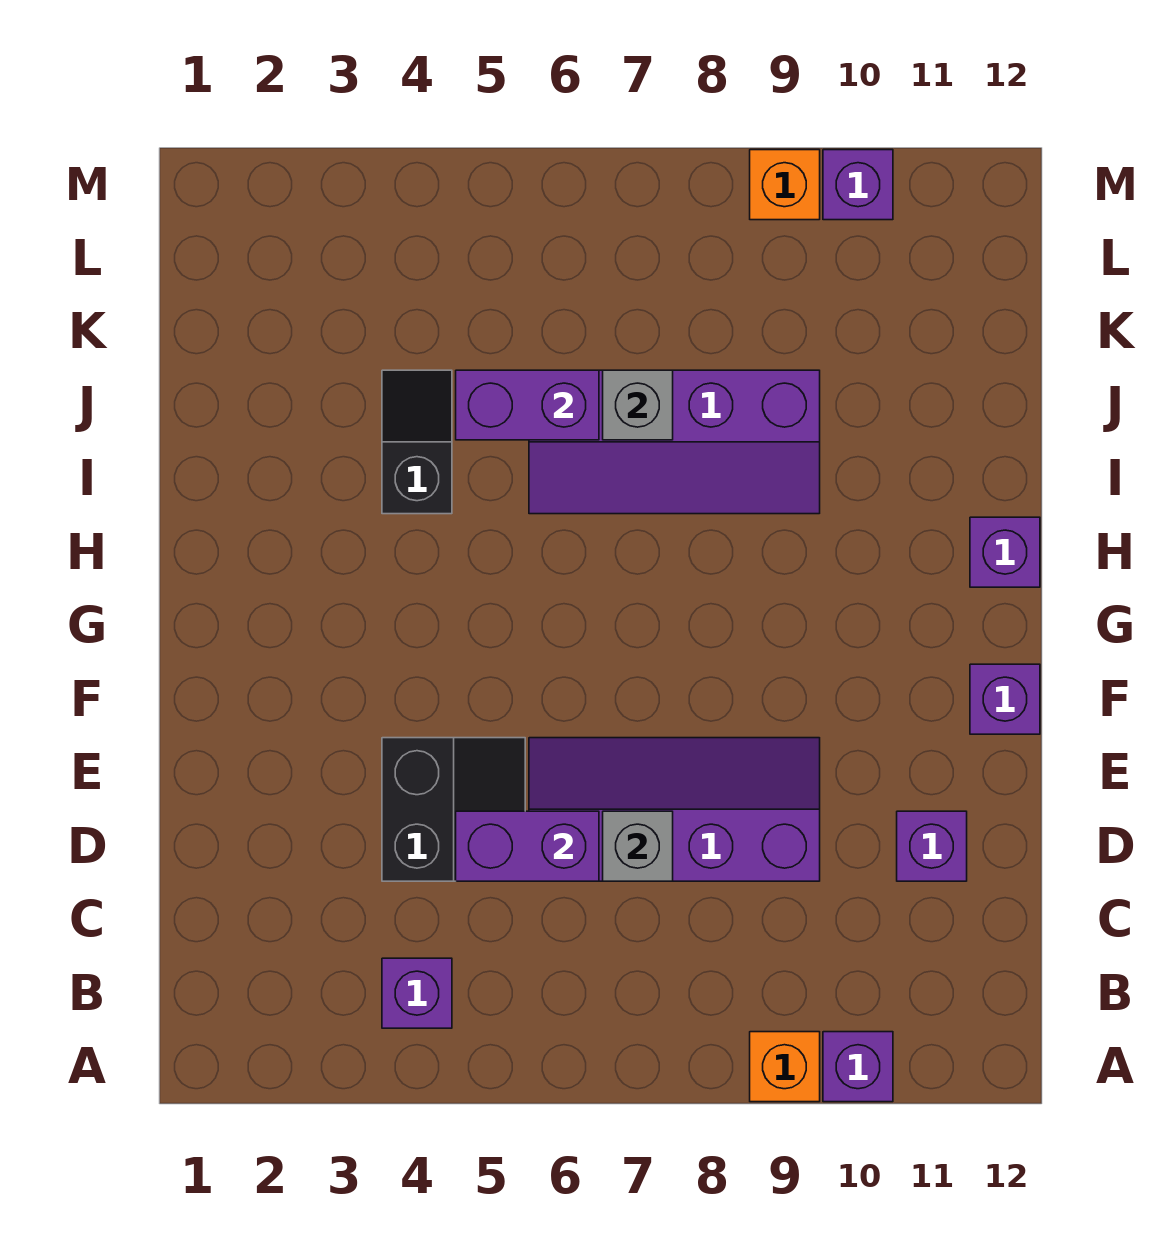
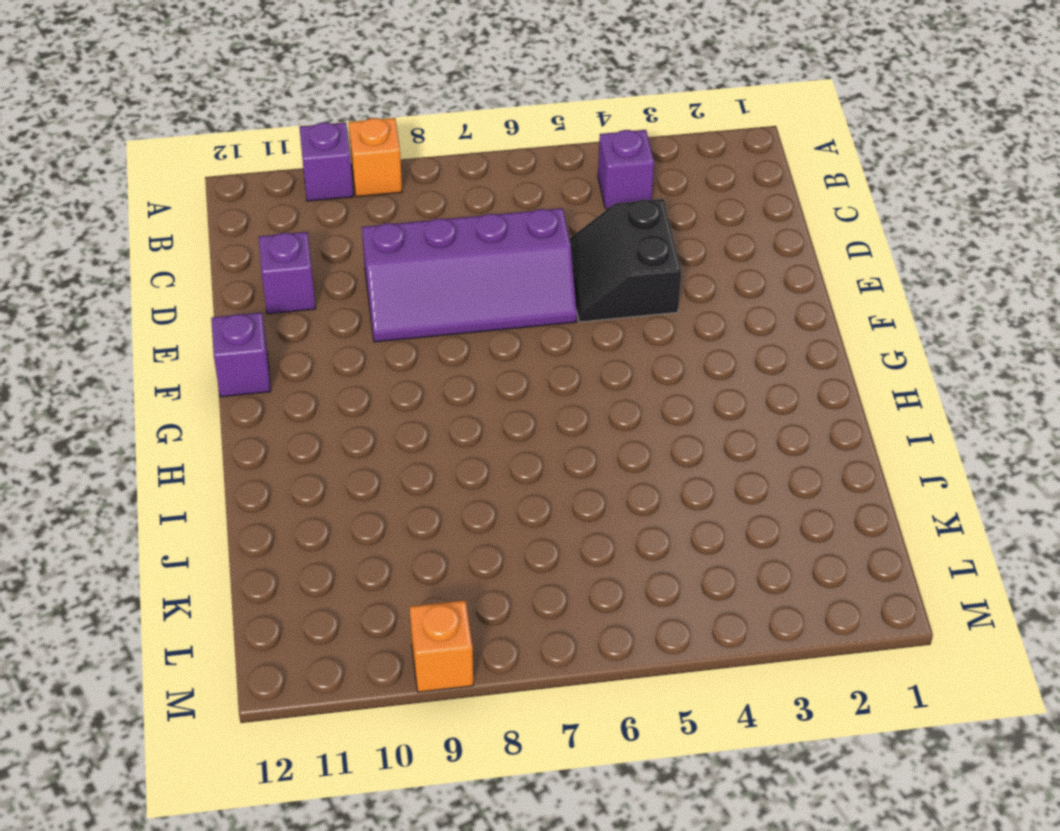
none -> purple brick H12 level 1
none -> black slope I4:J4 level 1 top I
none -> purple slope I6:J9 level 1 top J

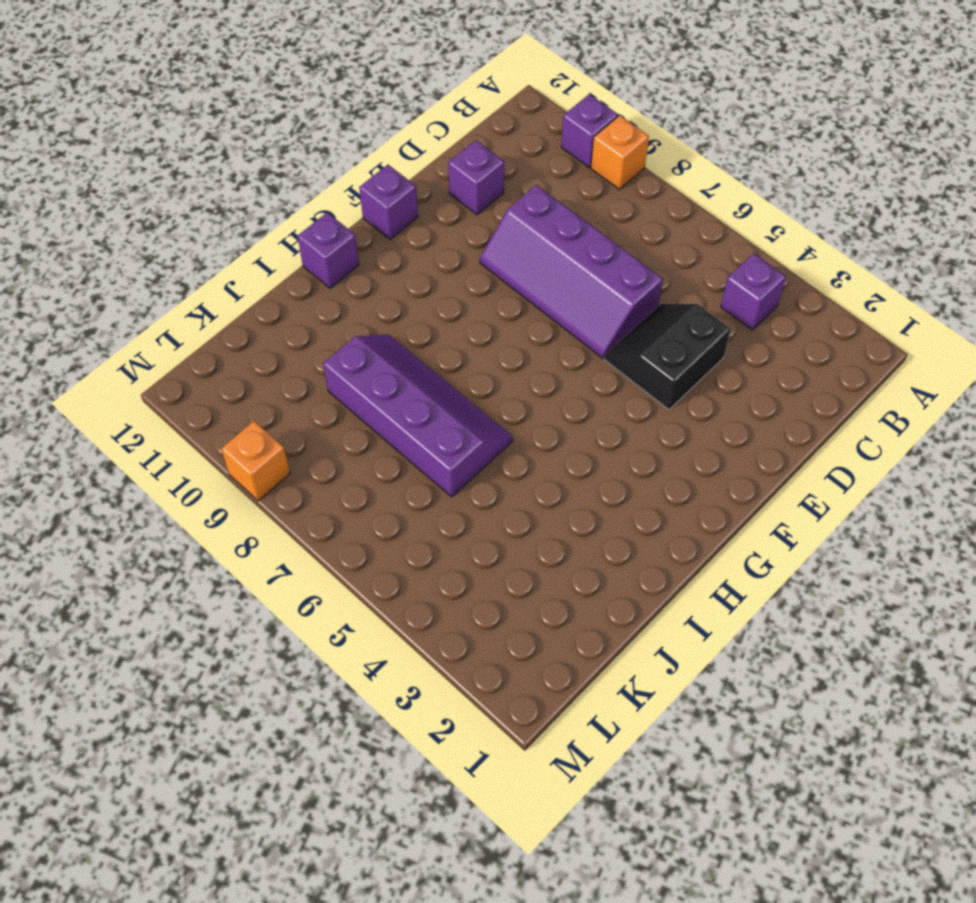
none -> black slope I4:J4 level 1 top I
none -> purple brick M10 level 1
none -> purple brick D5:D6 level 2

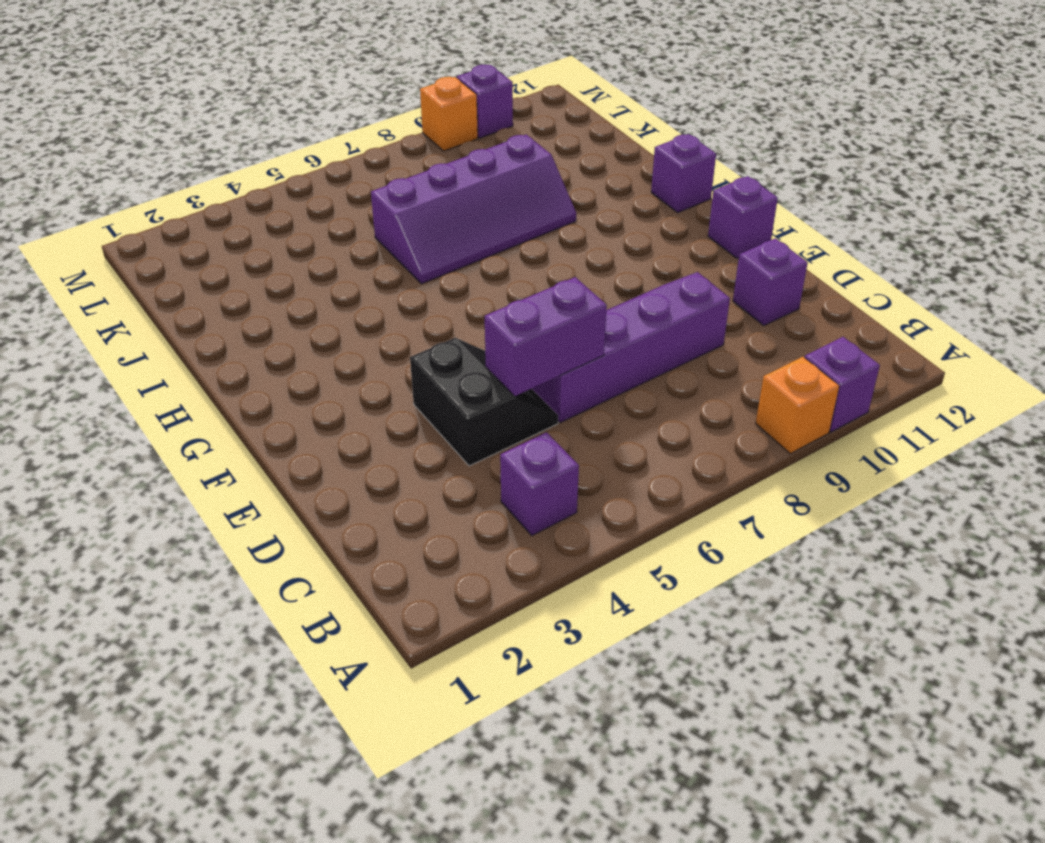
none -> black slope I4:J4 level 1 top I
none -> grey brick D7 level 2
none -> purple brick J5:J6 level 2

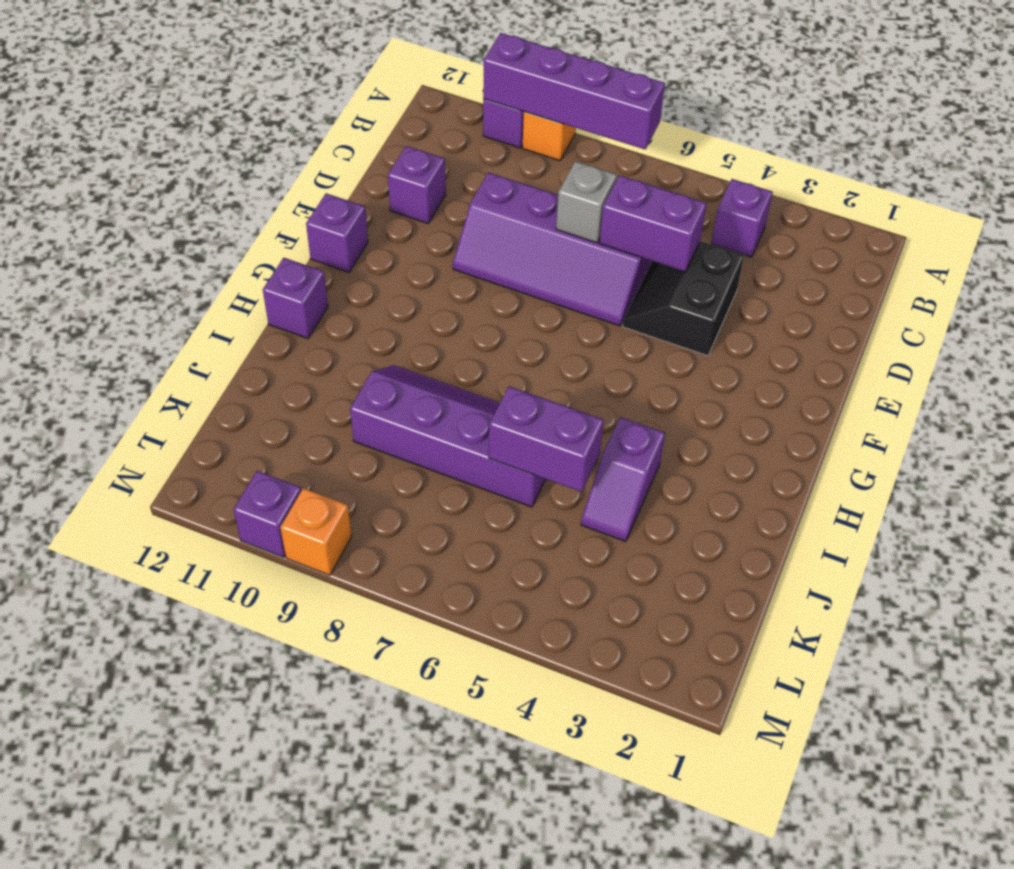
purple brick A7:A10 level 2 -> none
purple slope I4:J4 level 1 top I -> black slope I4:J4 level 1 top I
none -> grey brick J7 level 2

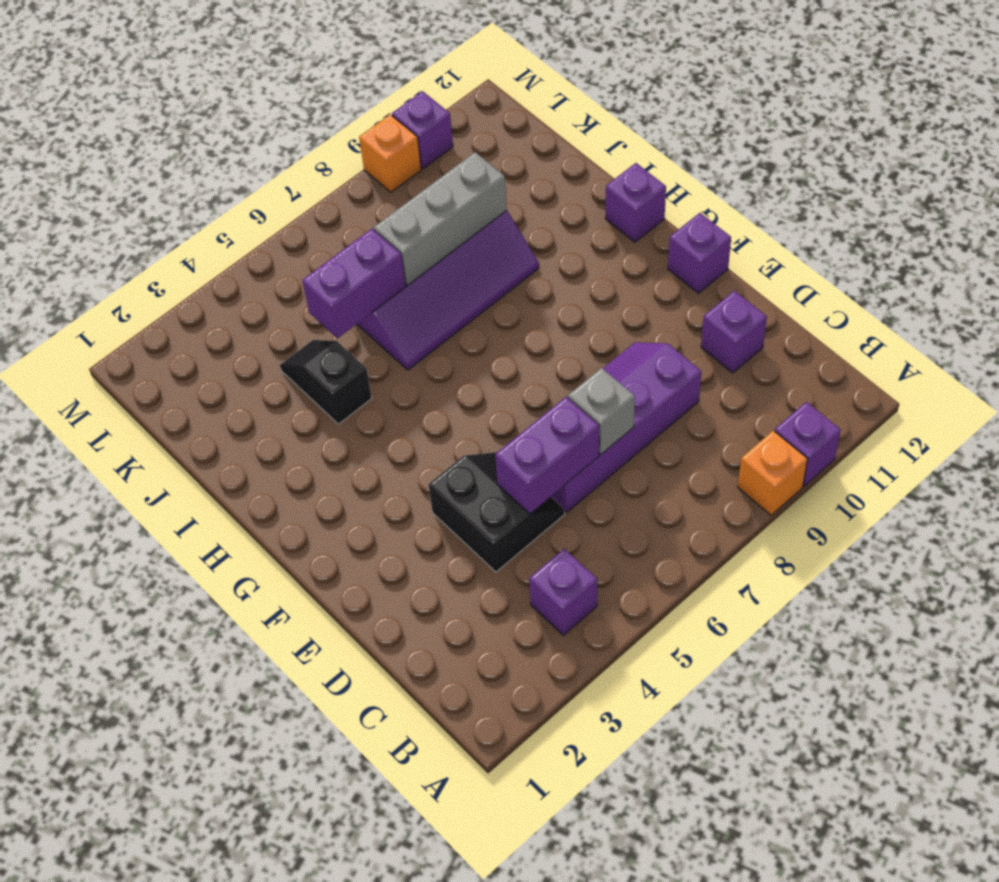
grey brick J7:J9 level 2 -> grey brick J7 level 2

